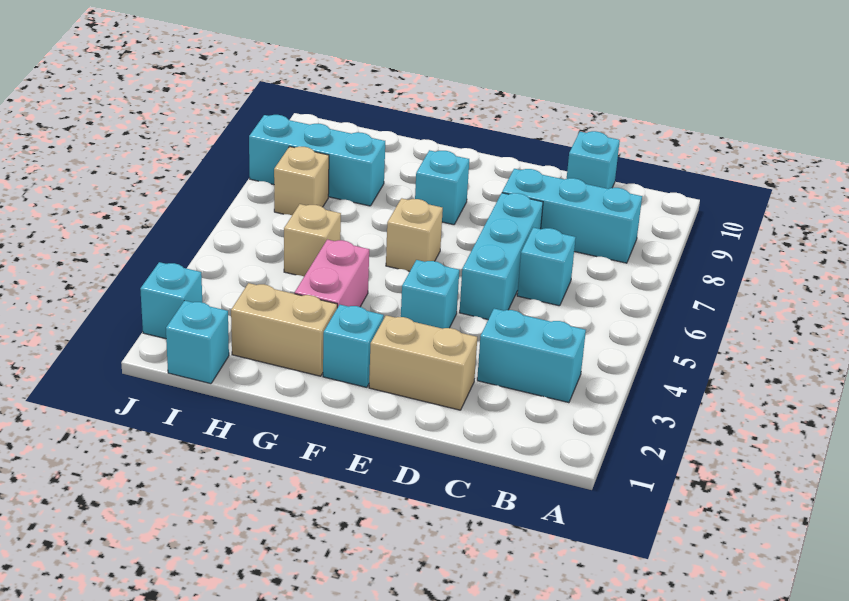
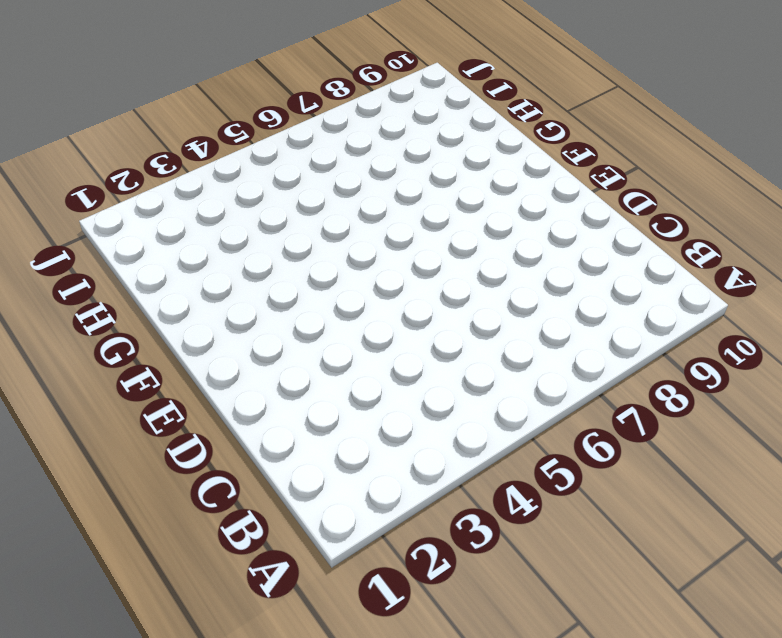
none -> cyan brick B3:C3 level 1
none -> cyan brick B8:D8 level 1
none -> cyan brick C6 level 1

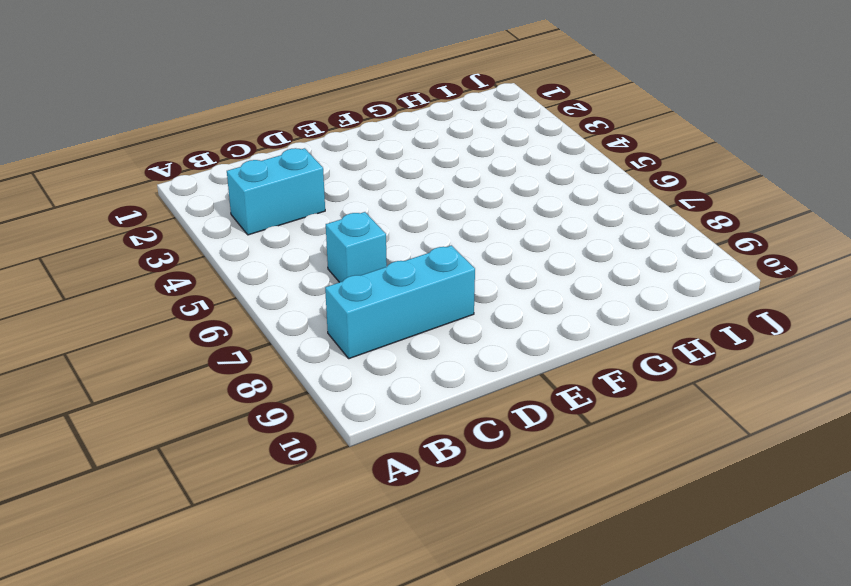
none -> cyan brick C10 level 1
none -> tan brick D2:E2 level 1
none -> cyan brick D5:D7 level 1

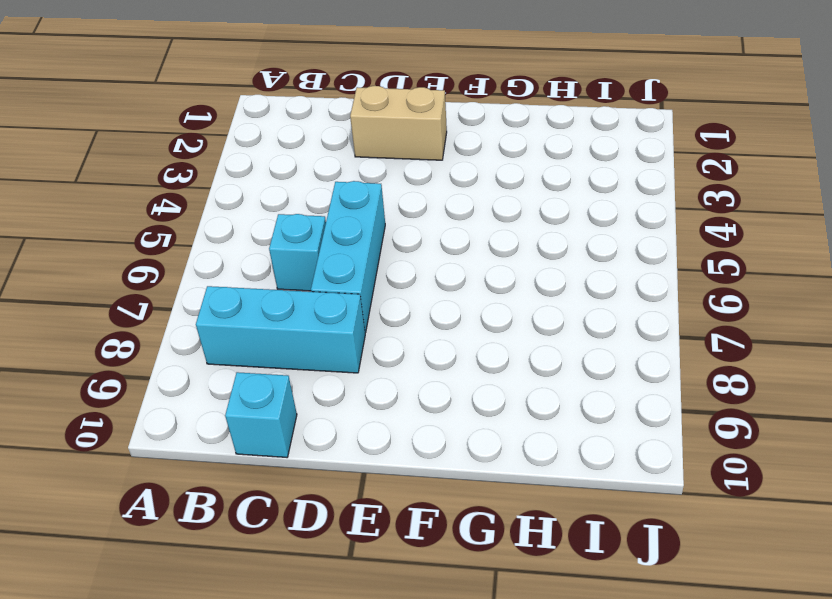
none -> cyan brick B3:C3 level 1
none -> cyan brick E4 level 1
none -> cyan brick F2 level 1

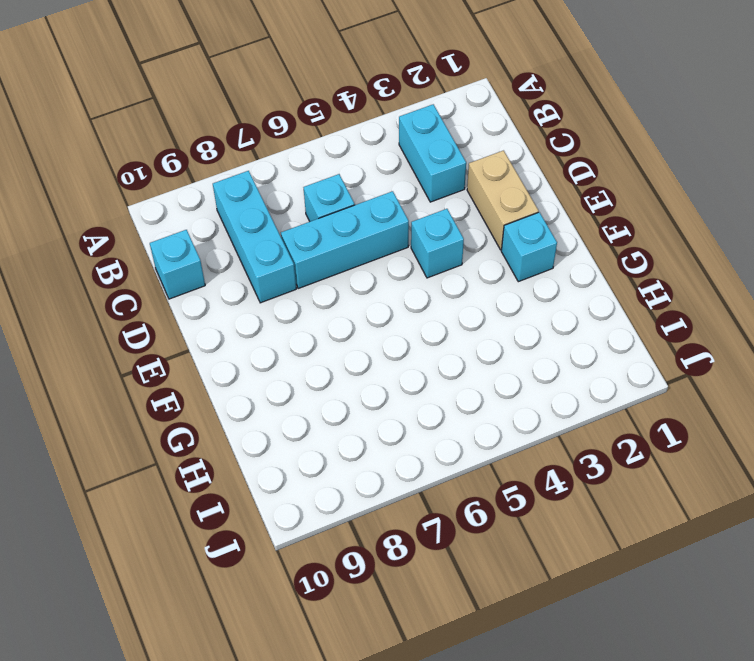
none -> tan brick F6 level 1
none -> cyan brick F8 level 1
none -> tan brick G2:H2 level 1

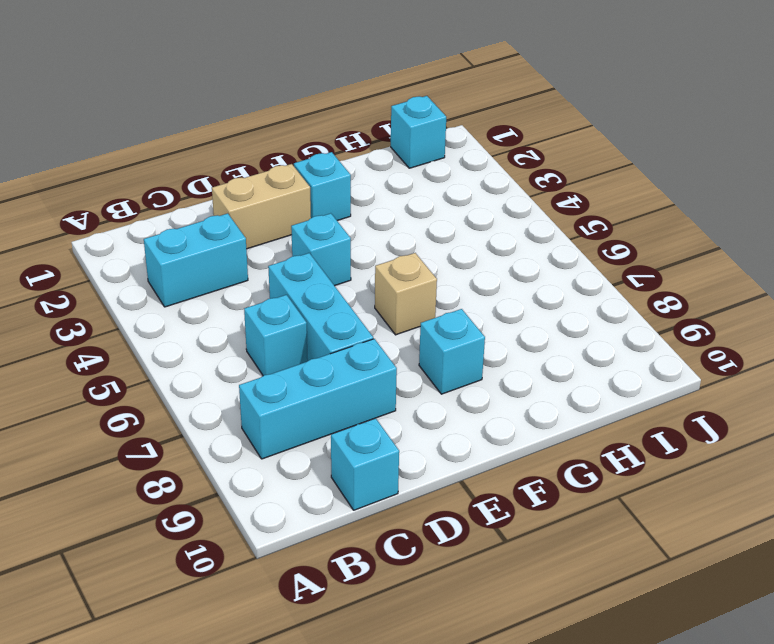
none -> tan brick G2:H2 level 1
none -> pink brick G3:G4 level 1
none -> tan brick H5 level 1

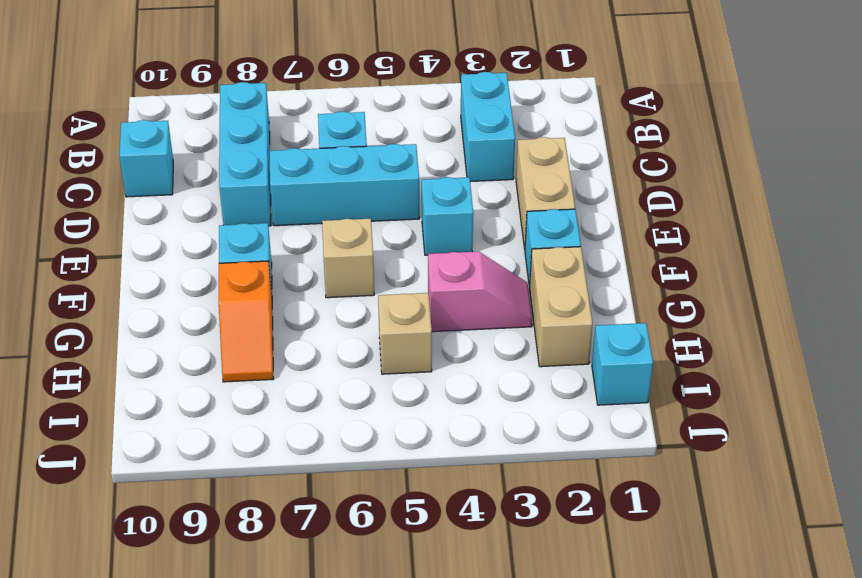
pink slope G3:G4 level 1 top 4 -> pink brick G3:G4 level 1
orange slope G8:H8 level 1 top G -> cyan brick H8:J8 level 1
none -> tan brick I7 level 1
none -> cyan brick J2 level 1

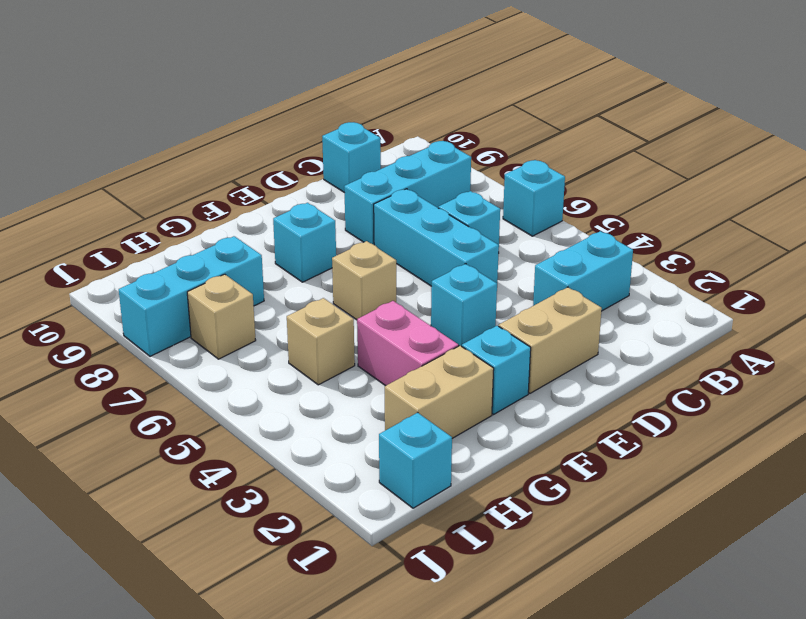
cyan brick A6 level 1 -> cyan brick J2 level 1

